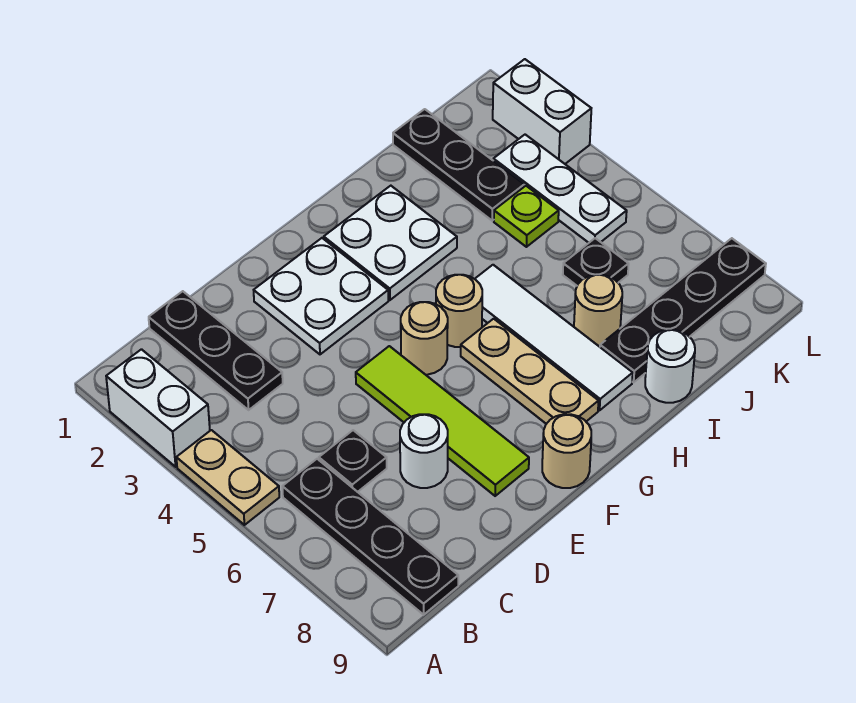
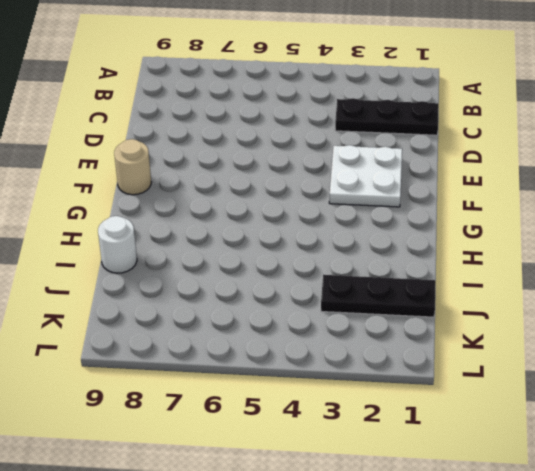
none -> white brick A2:A3 level 1
none -> tan plate A4:A5 level 1
none -> black plate B6:B9 level 1

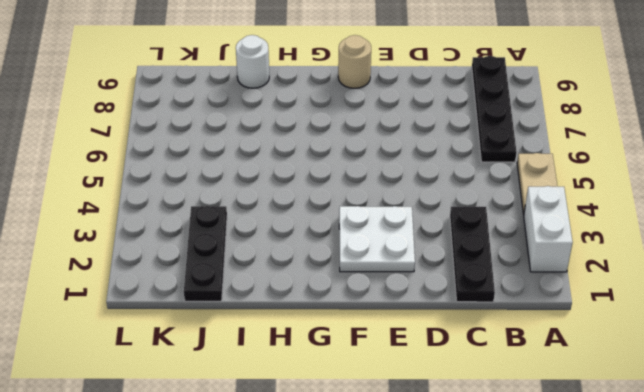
none -> black plate C6 level 1
none -> white round brick D7 level 1
none -> lime tile E5:E8 level 1

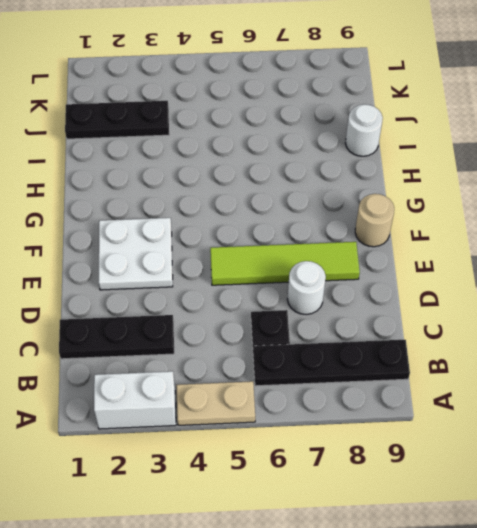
none -> tan round brick F5 level 1
none -> white plate G2:H3 level 1
none -> tan round brick G5 level 1

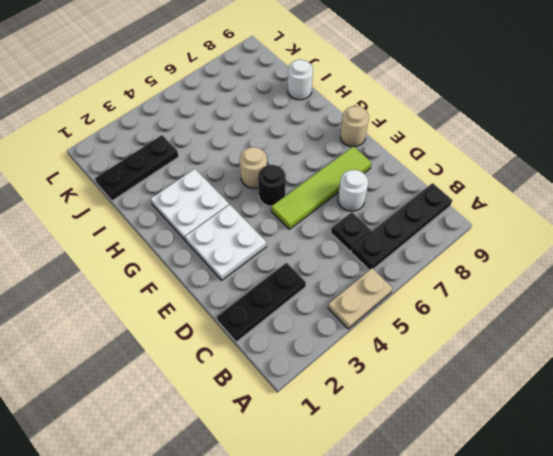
black round brick F5 level 1 -> tan round brick F5 level 1
none -> white brick A2:A3 level 1
none -> tan plate G6:G8 level 1
none -> white tile H5:H8 level 1

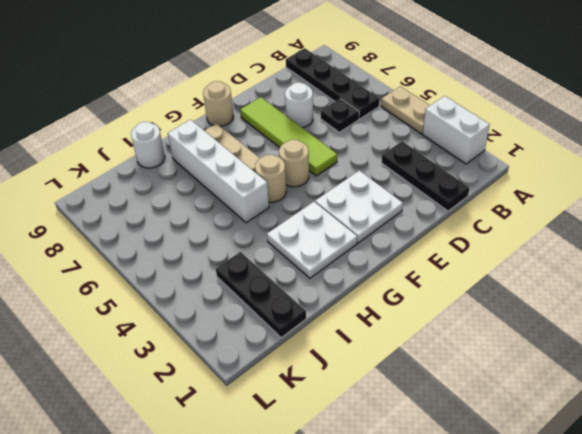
white brick H5:H8 level 1 -> white tile H5:H8 level 1
none -> tan round brick I7 level 1
none -> black plate I8:L8 level 1
none -> lime plate J4 level 1

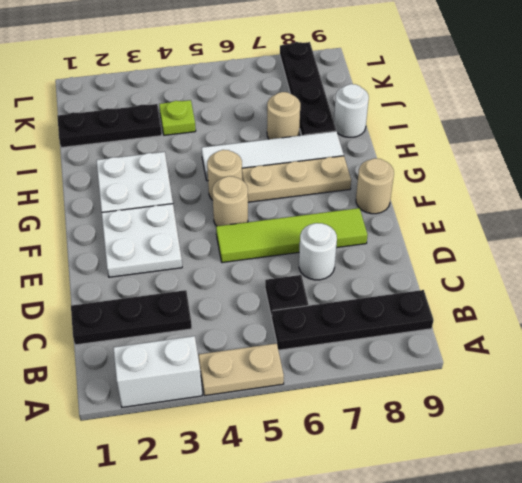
none -> black plate J6 level 1
none -> white plate K3:K5 level 1
none -> white brick L2:L3 level 1

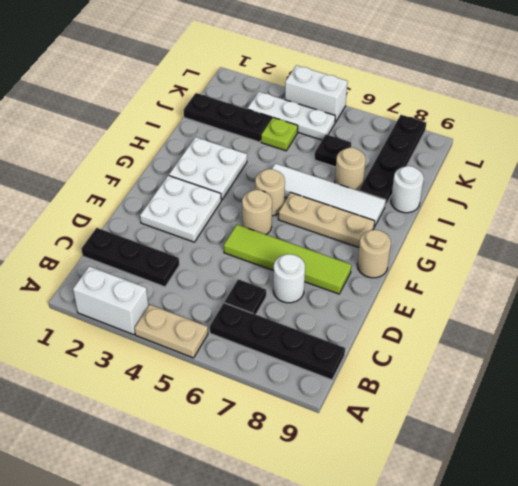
white brick L4:L5 level 1 -> white brick L2:L3 level 1

